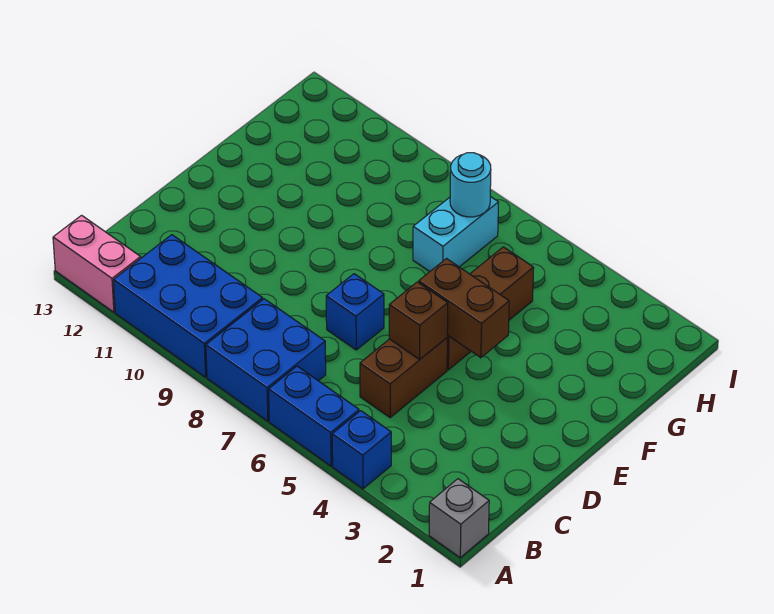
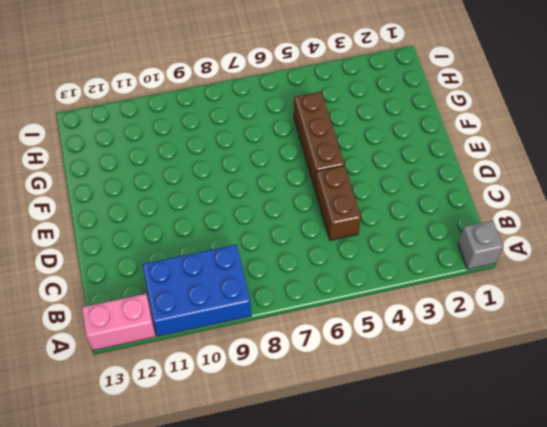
none -> blue brick A4 level 1
none -> blue brick A5:A6 level 1
none -> blue brick A7:B8 level 1

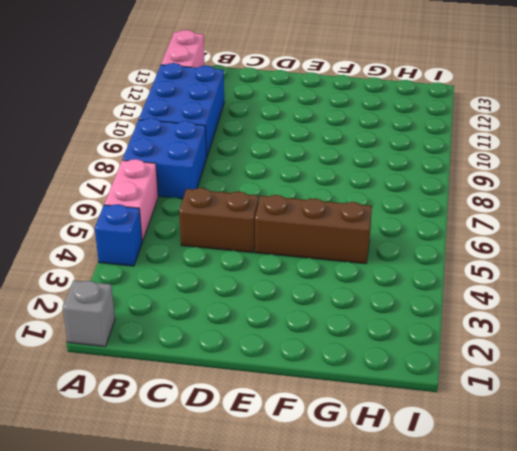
pink brick A5:A6 level 1 -> blue brick A5:A6 level 1
none -> blue brick D7 level 1
none -> cyan brick G7:H7 level 1
none -> brown brick D5 level 2

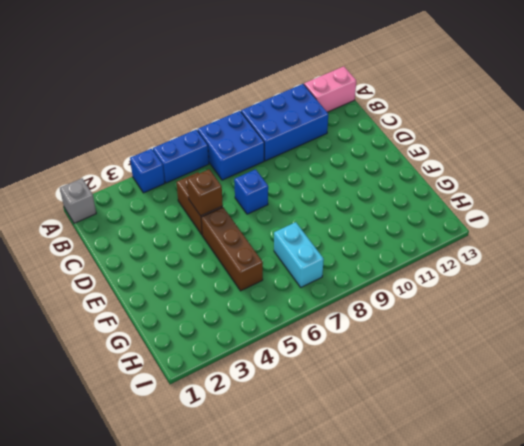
none -> brown brick E4:E5 level 2
none -> cyan round brick H7 level 2

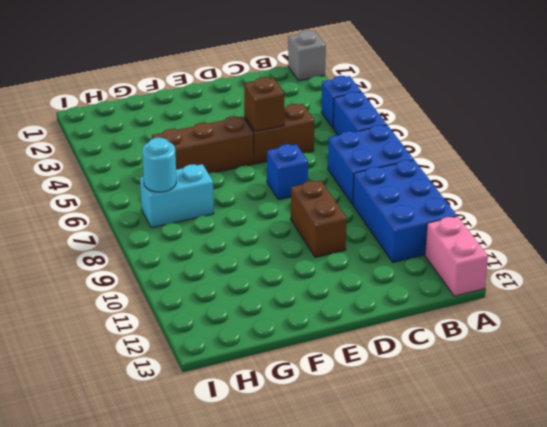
brown brick D9:D10 level 1 -> brown brick E4:E5 level 2

